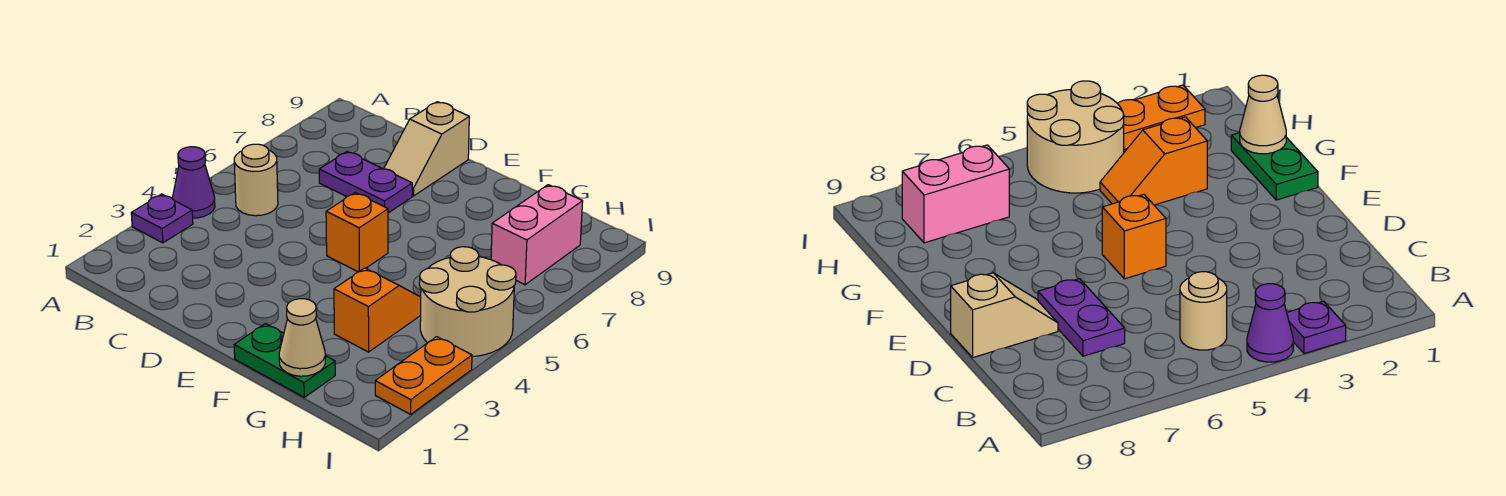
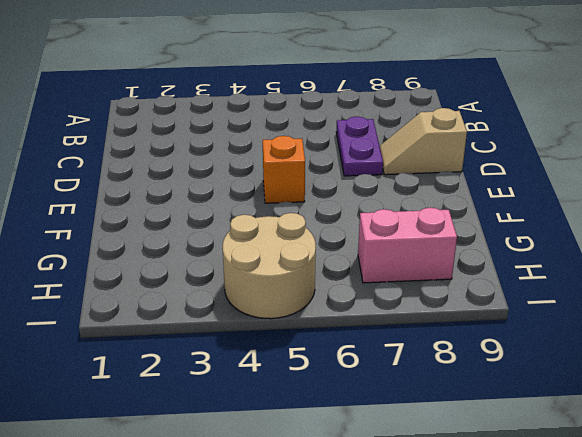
none -> purple plate A3 level 1
none -> purple cone A4 level 1
none -> tan round brick B5 level 1

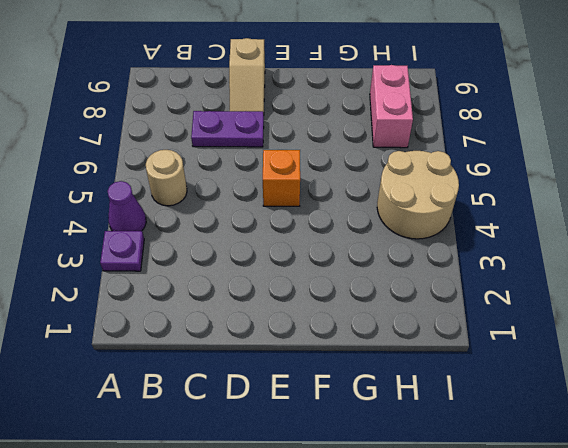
none -> green plate F1:G1 level 1
none -> orange slope G3:G4 level 1 top 3
none -> orange plate I2:I3 level 1

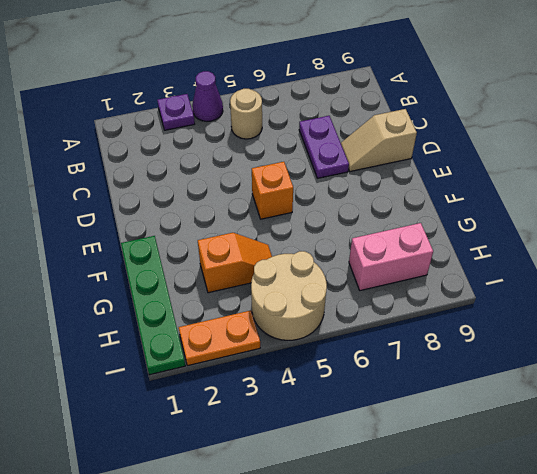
green plate F1:I1 level 1 -> green plate F1:G1 level 1
none -> tan cone G1 level 2

